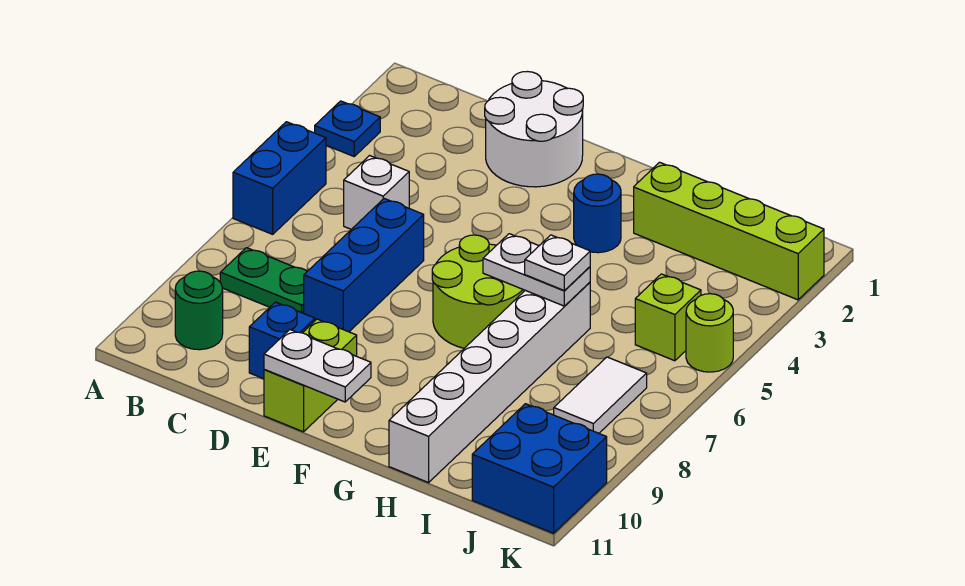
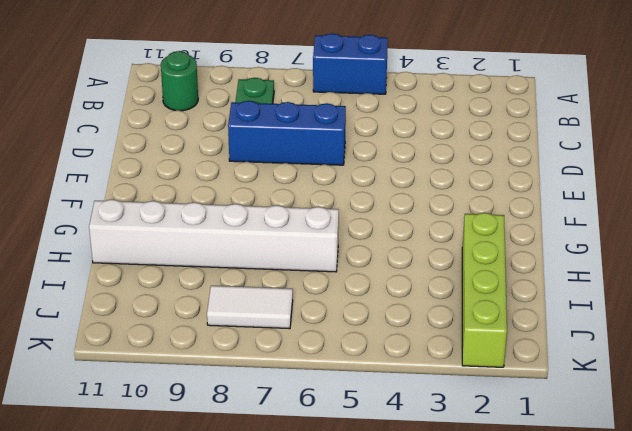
none -> blue plate A3 level 1
none -> white brick C5 level 1
none -> white round brick D1:E2 level 1

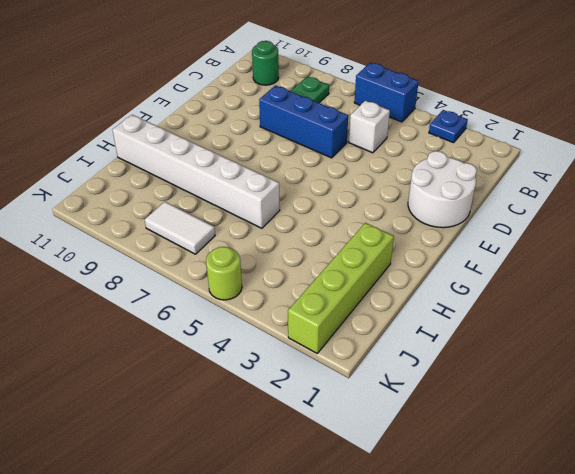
none -> blue brick D10 level 1
none -> lime brick E10:E11 level 1
none -> lime round brick F6:G7 level 1

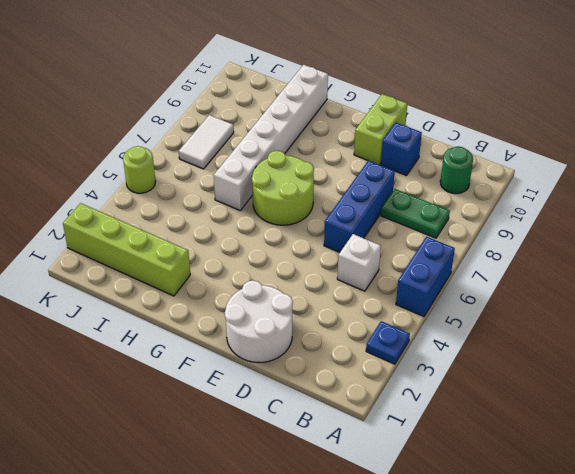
none -> blue round brick G3 level 1
none -> lime brick J5 level 1
none -> blue brick J10:K11 level 1

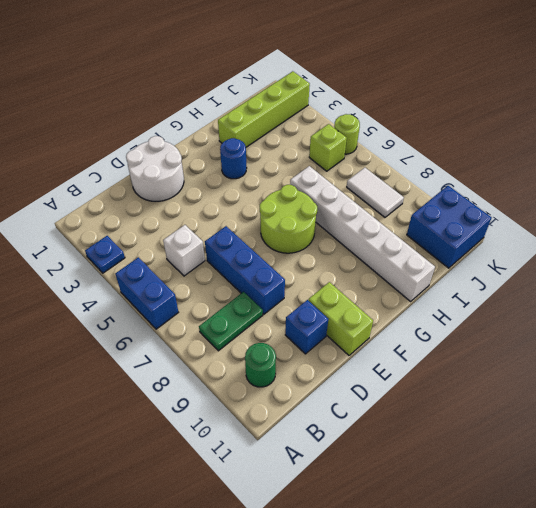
none -> white plate E11:F11 level 2
none -> white plate G6:H6 level 2
none -> white plate H6 level 3

